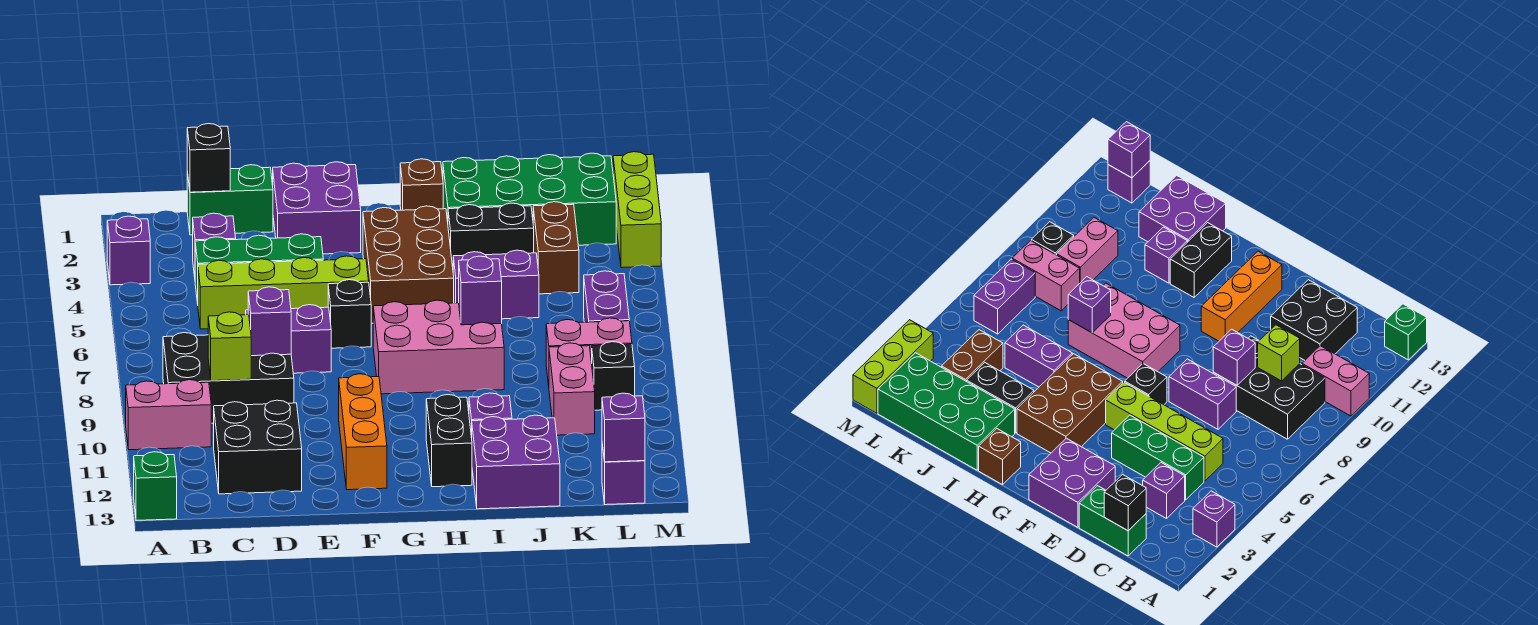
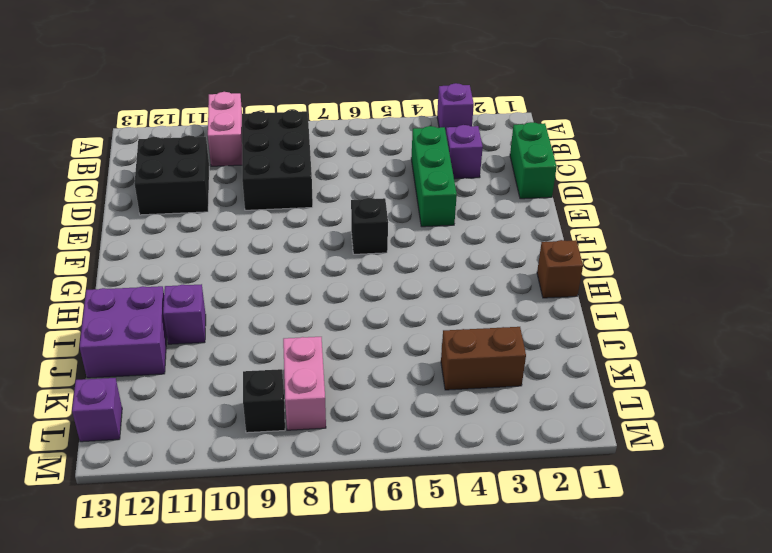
none -> green brick A13 level 1
none -> lime brick C5:F5 level 1
none -> purple brick D7:E7 level 1
none -> purple brick E1:F2 level 1

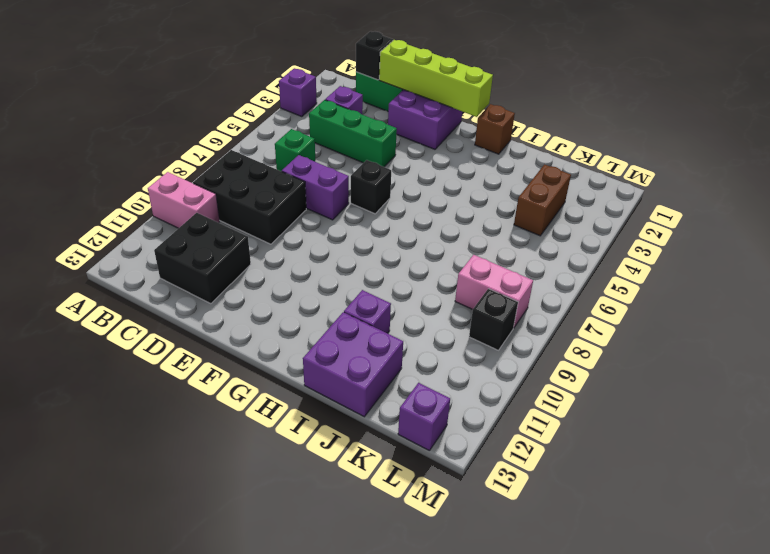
green brick C6 level 1 -> green brick A13 level 1
lime brick D1:G1 level 2 -> lime brick C5:F5 level 1
none -> orange brick F10:F12 level 1
none -> brown brick G3:H5 level 1
none -> pink brick G7:I8 level 1
none -> black brick H11:H12 level 1

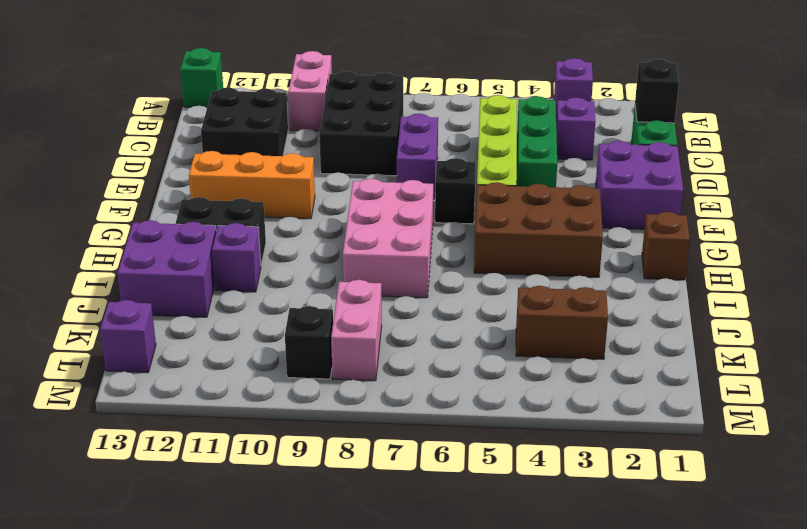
none -> green brick I1:L2 level 1
none -> black brick I3:J3 level 1
none -> purple brick I5:J5 level 1
none -> pink brick K9:K10 level 1

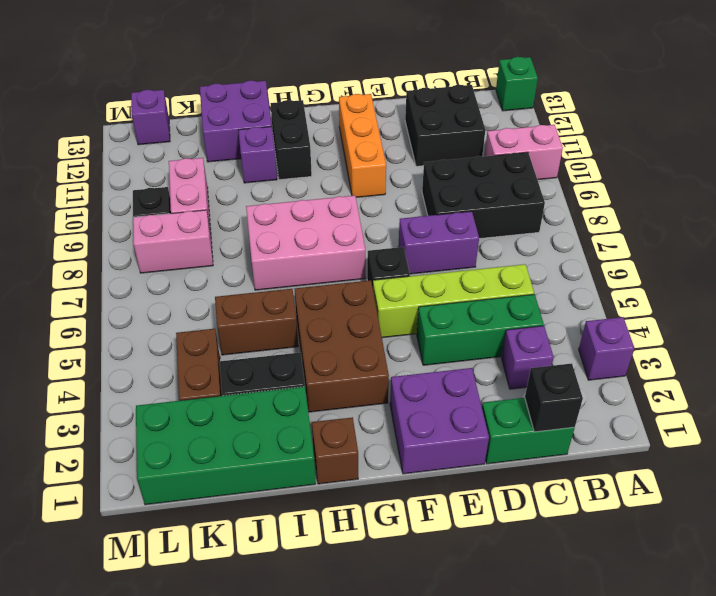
brown brick I5:J5 level 1 -> purple brick I5:J5 level 1
none -> purple brick L6:L7 level 1
none -> lime brick M1:M3 level 1
none -> lime brick C9 level 2
none -> purple brick D8 level 2

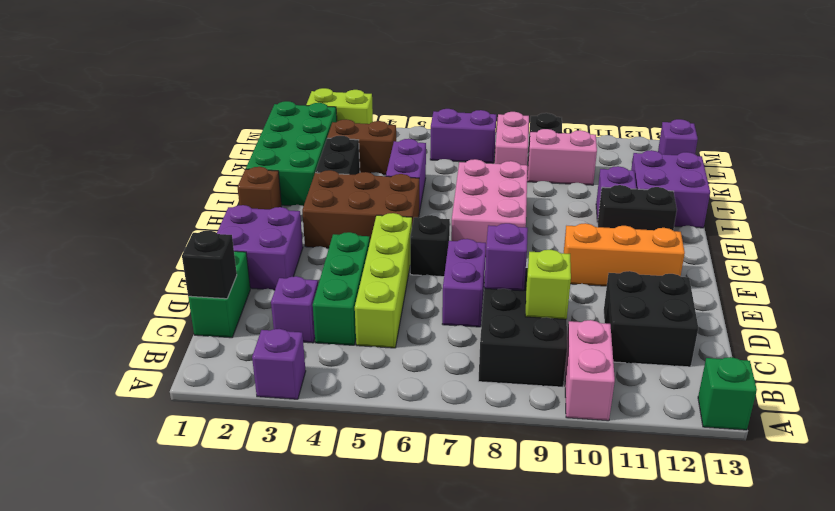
lime brick M2:M3 level 1 -> lime brick M1:M3 level 1
none -> purple brick I7 level 2
none -> purple brick L13 level 2

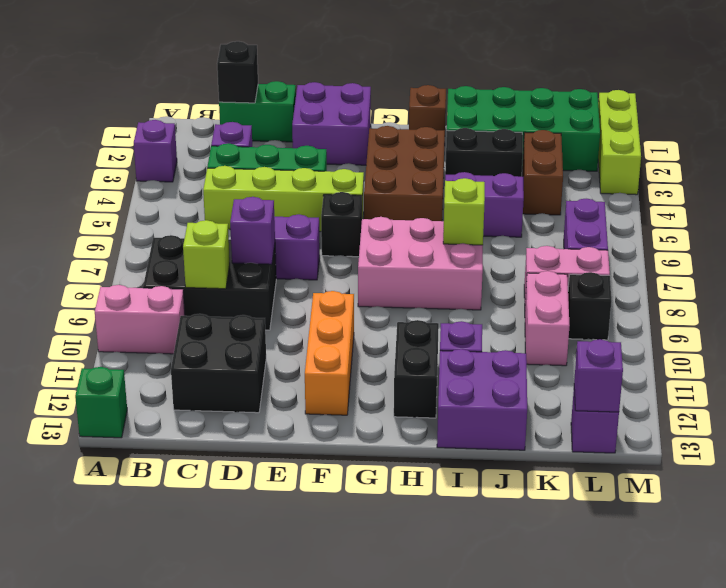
lime brick I7 level 2 -> purple brick I7 level 2

